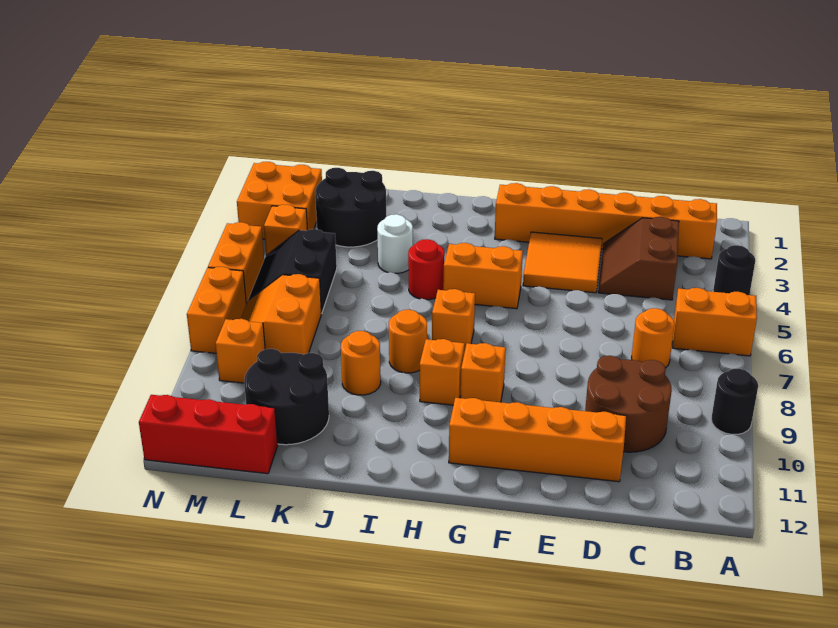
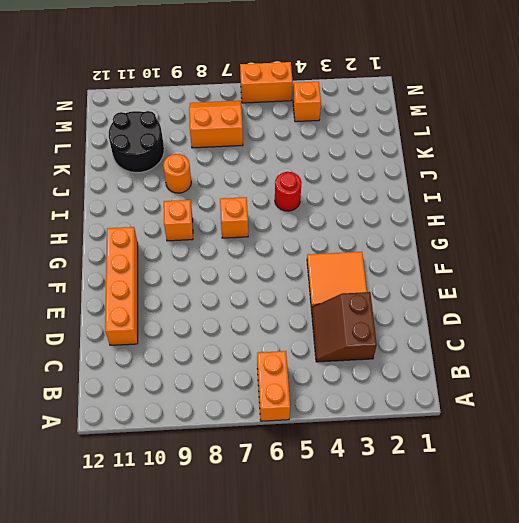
brown slope C3:D4 level 1 top 3 -> brown slope C3:D4 level 1 top C
none -> black round brick A4 level 1
none -> black round brick A9 level 1
none -> orange brick B2:G2 level 1

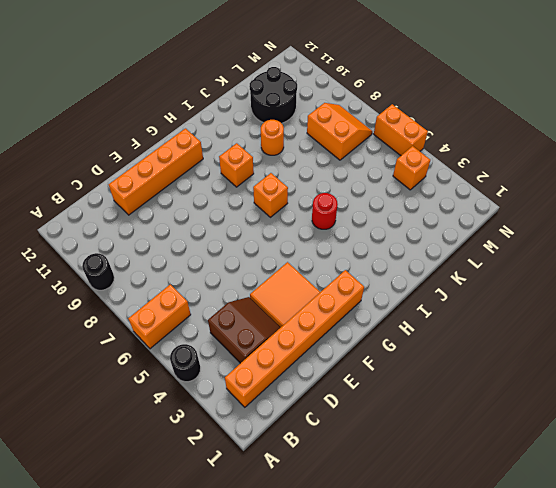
none -> orange round brick C7 level 1
none -> brown round brick C9:D10 level 1
none -> orange brick G5:H5 level 1

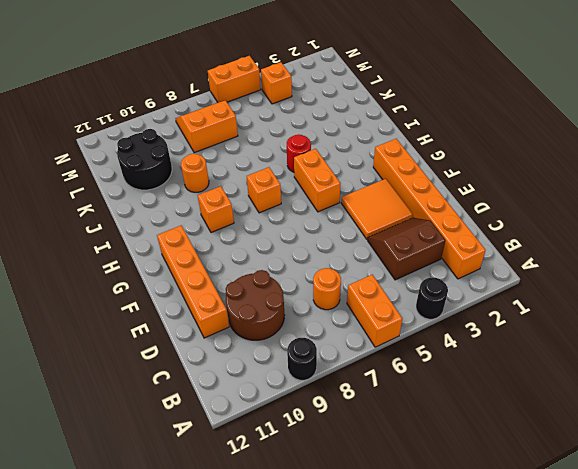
none -> orange brick G9 level 1
none -> orange round brick I8 level 1
none -> white round brick J4 level 1

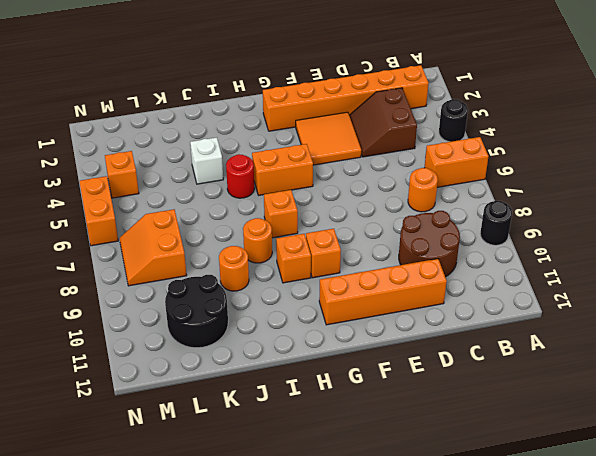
white brick J4 level 1 -> white round brick J4 level 1
none -> black round brick K2:L3 level 1
none -> black slope L5:M6 level 1 top L
none -> red brick L12:N12 level 1

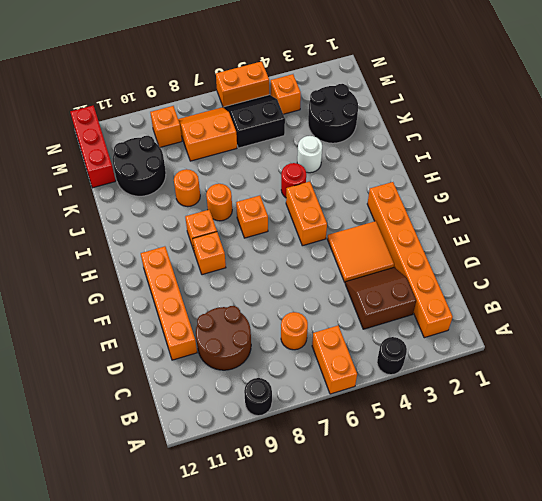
none -> orange brick M2:N3 level 1
none -> orange brick N7:N8 level 1

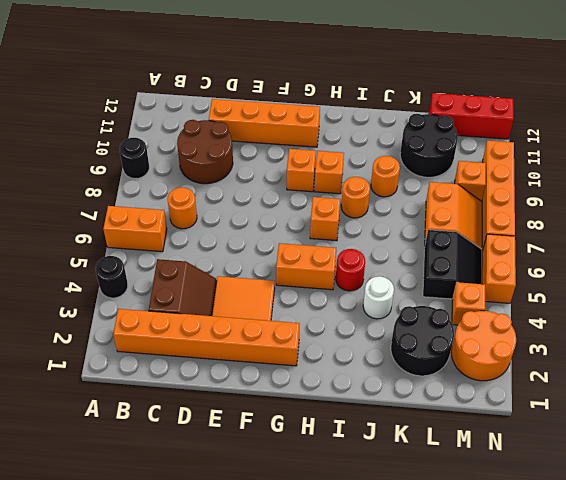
orange round brick M2:N3 level 1 -> orange brick M2:N3 level 1
orange brick N7:N10 level 1 -> orange brick N7:N8 level 1

